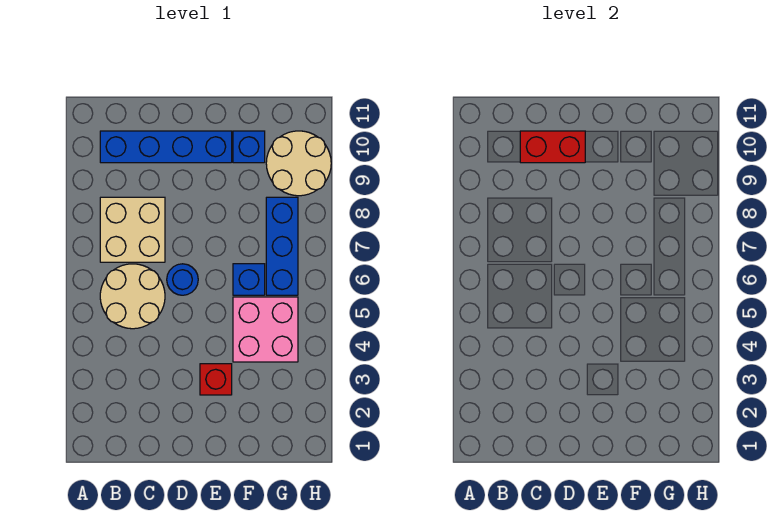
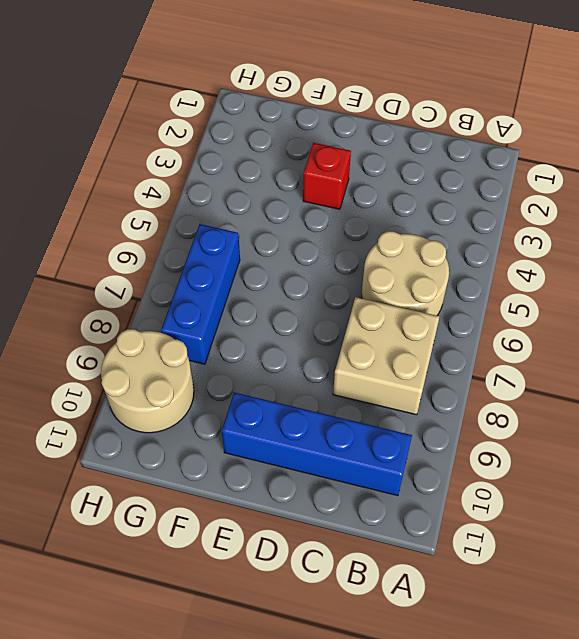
none -> blue round brick D6 level 1
none -> pink brick F4:G5 level 1

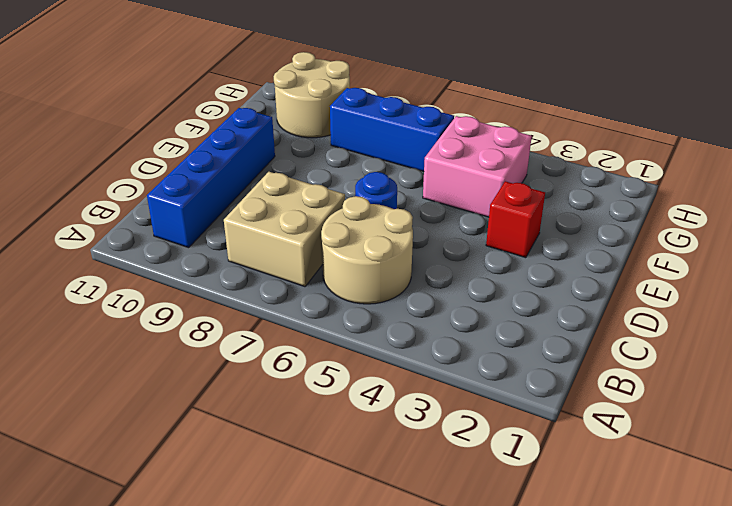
none -> blue brick F6 level 1
none -> blue brick F10 level 1

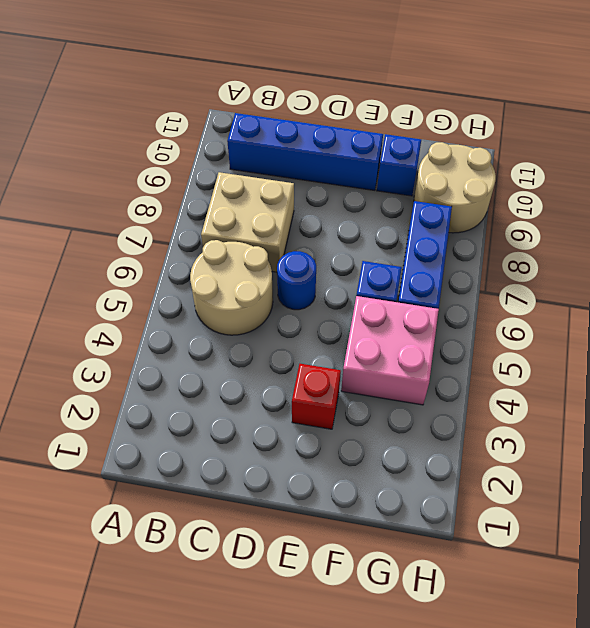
none -> red brick C10:D10 level 2

